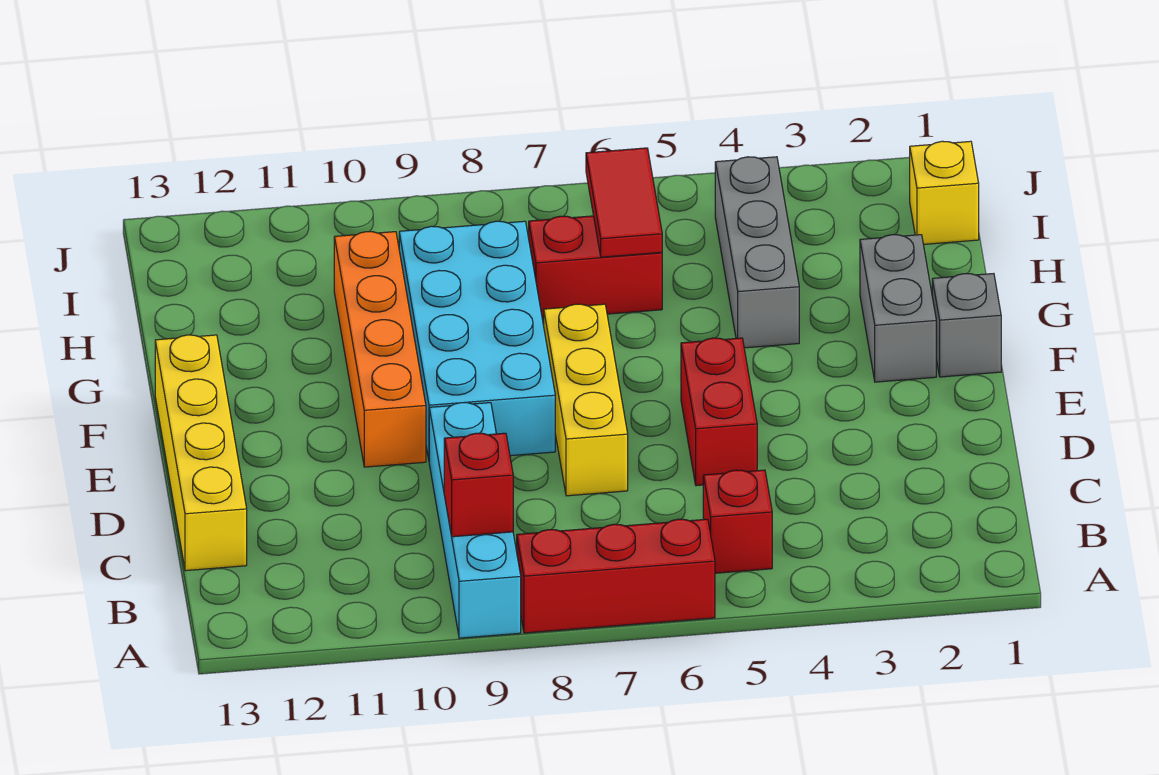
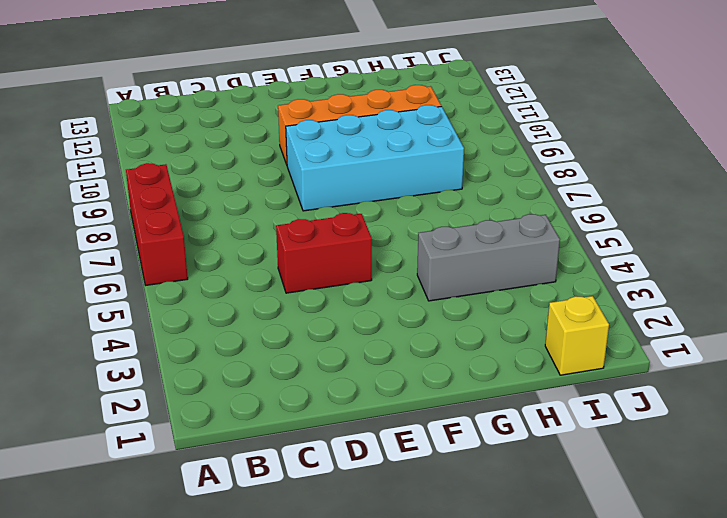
none -> cyan brick A9:D9 level 1
none -> red brick B5 level 1
none -> yellow brick C13:F13 level 1

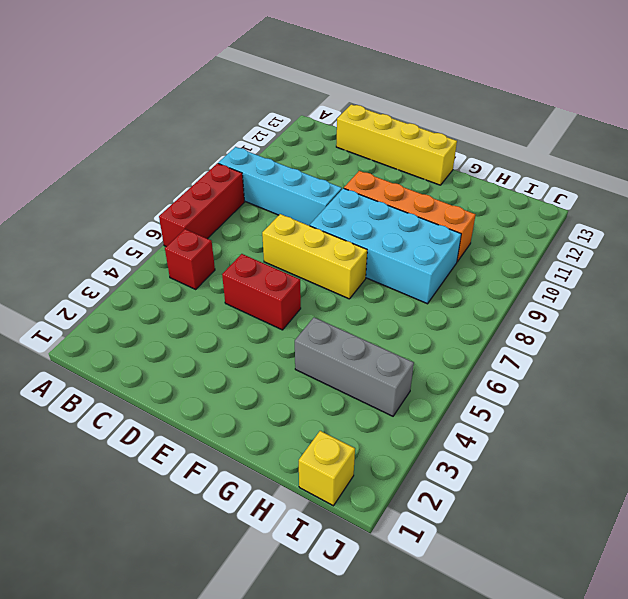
none -> grey brick F1 level 1
none -> grey brick F2:G2 level 1
none -> red brick H6:H7 level 1

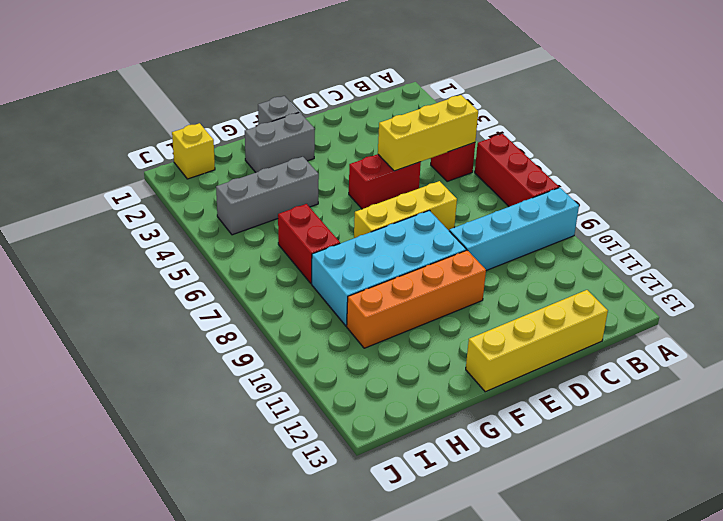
yellow brick B5:D5 level 2 -> none
none -> red brick B9 level 2
none -> red tile H6:I6 level 2

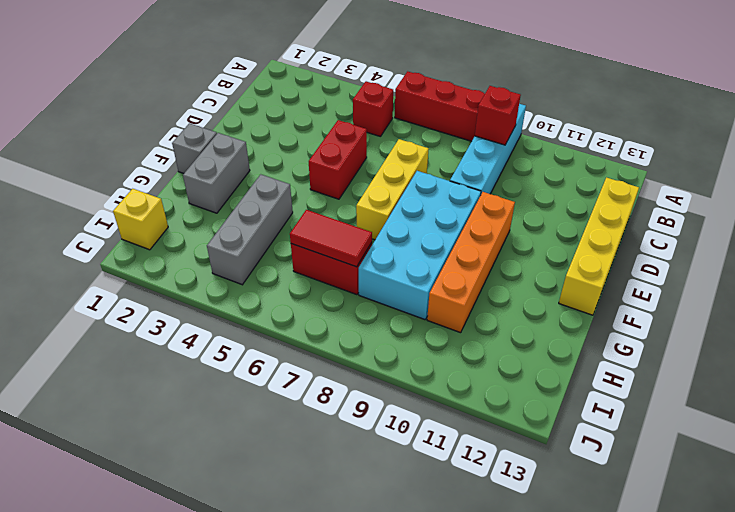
red tile H6:H7 level 2 -> red tile H6:I6 level 2

